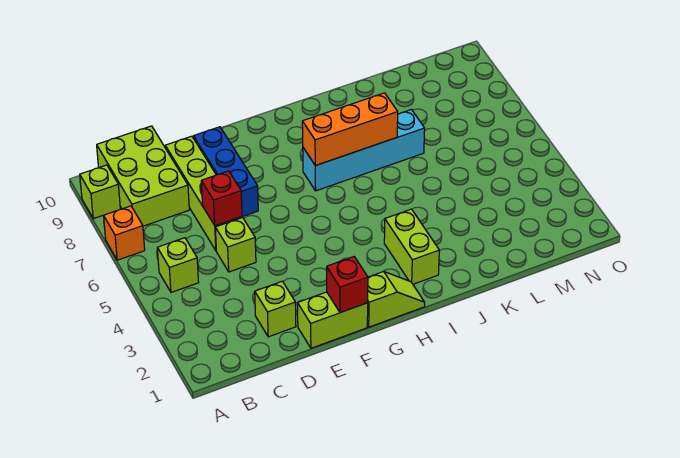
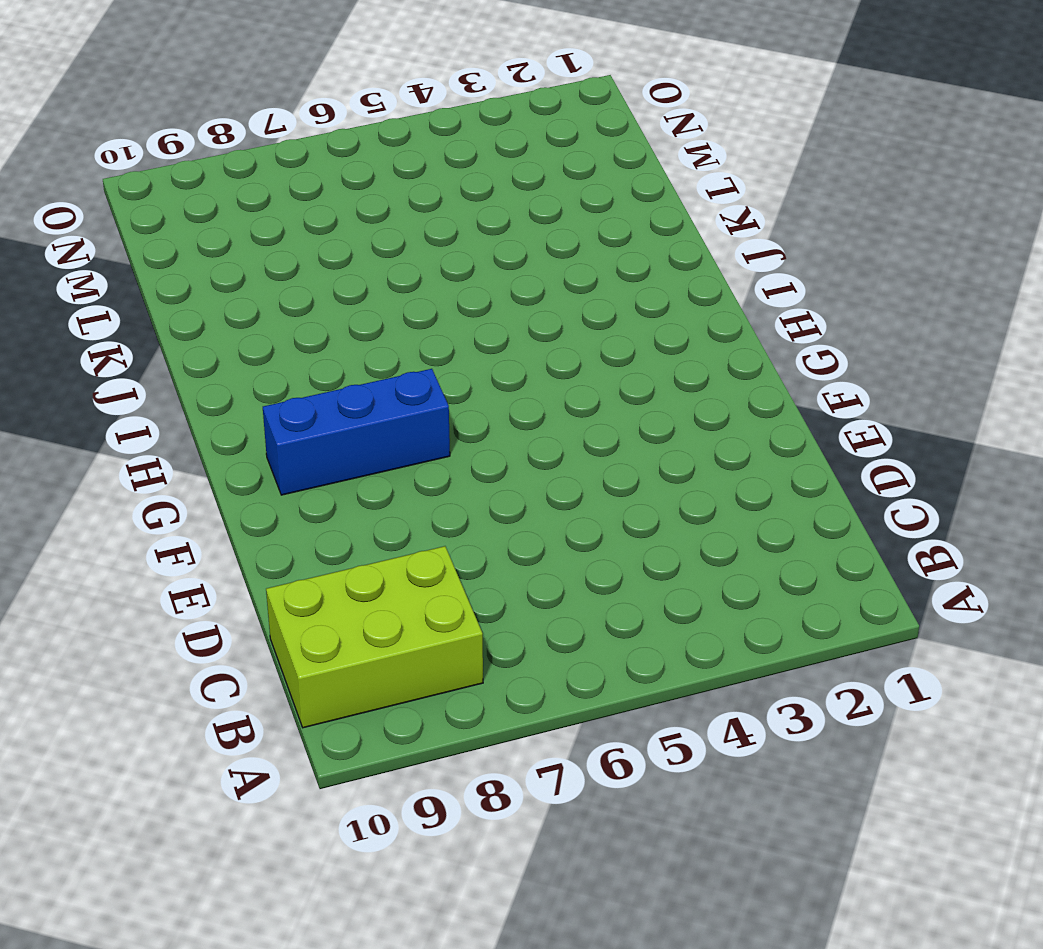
blue brick G7:G9 level 1 -> blue brick E7:E9 level 1
none -> orange brick A7 level 1
none -> lime brick A9 level 1
none -> lime brick B5 level 1

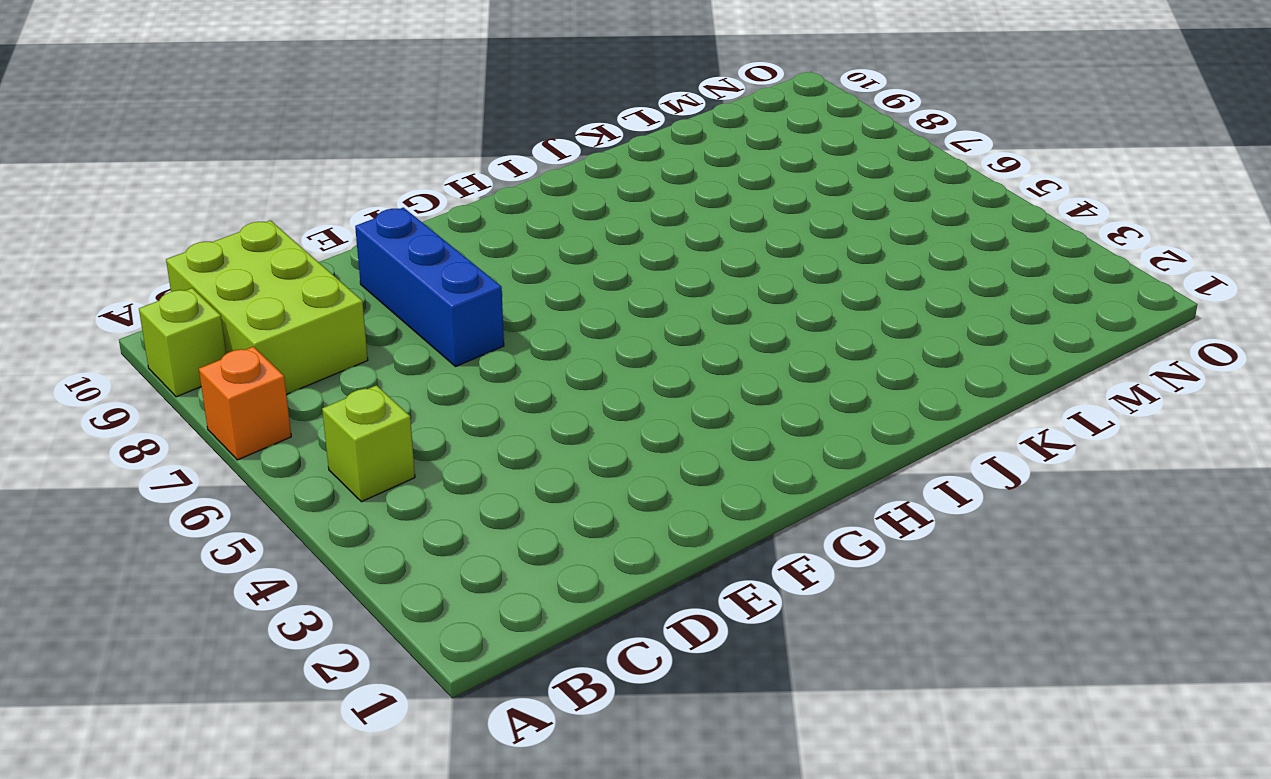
none -> lime brick D2 level 1
none -> lime brick D5 level 1
none -> lime brick D6:D9 level 1

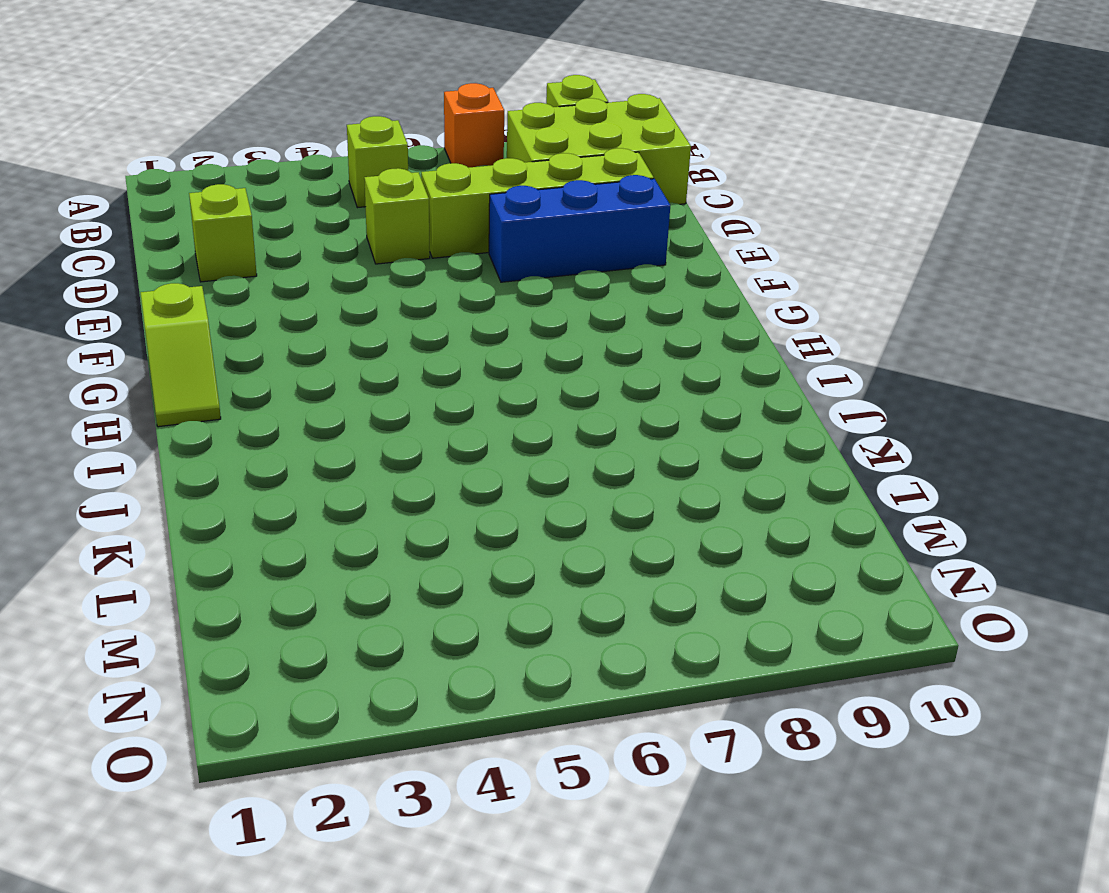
none -> lime brick E1:F1 level 1
none -> cyan brick H7:K7 level 1
none -> lime brick I2:I3 level 1

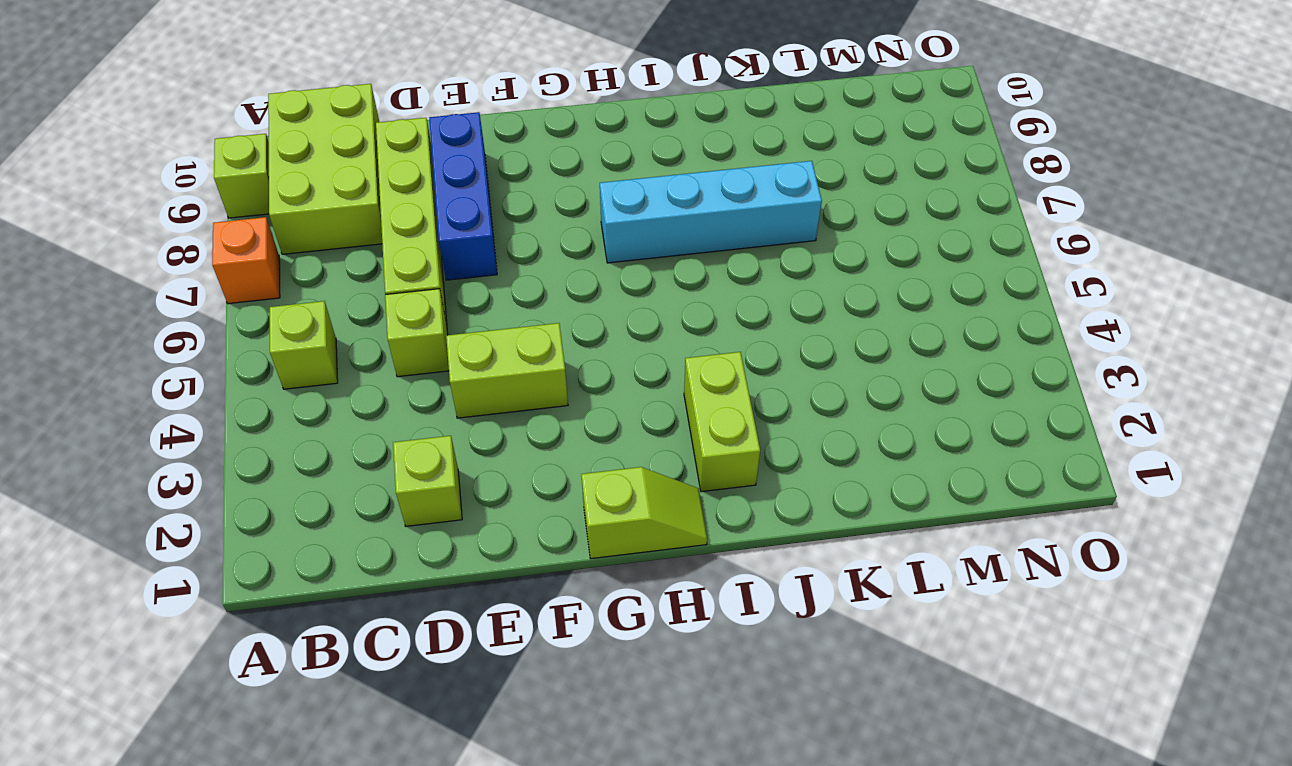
lime brick E4:F4 level 1 -> lime brick E1:F1 level 1
none -> red brick D6 level 2
none -> red brick F1 level 2
none -> orange brick H7:J7 level 2

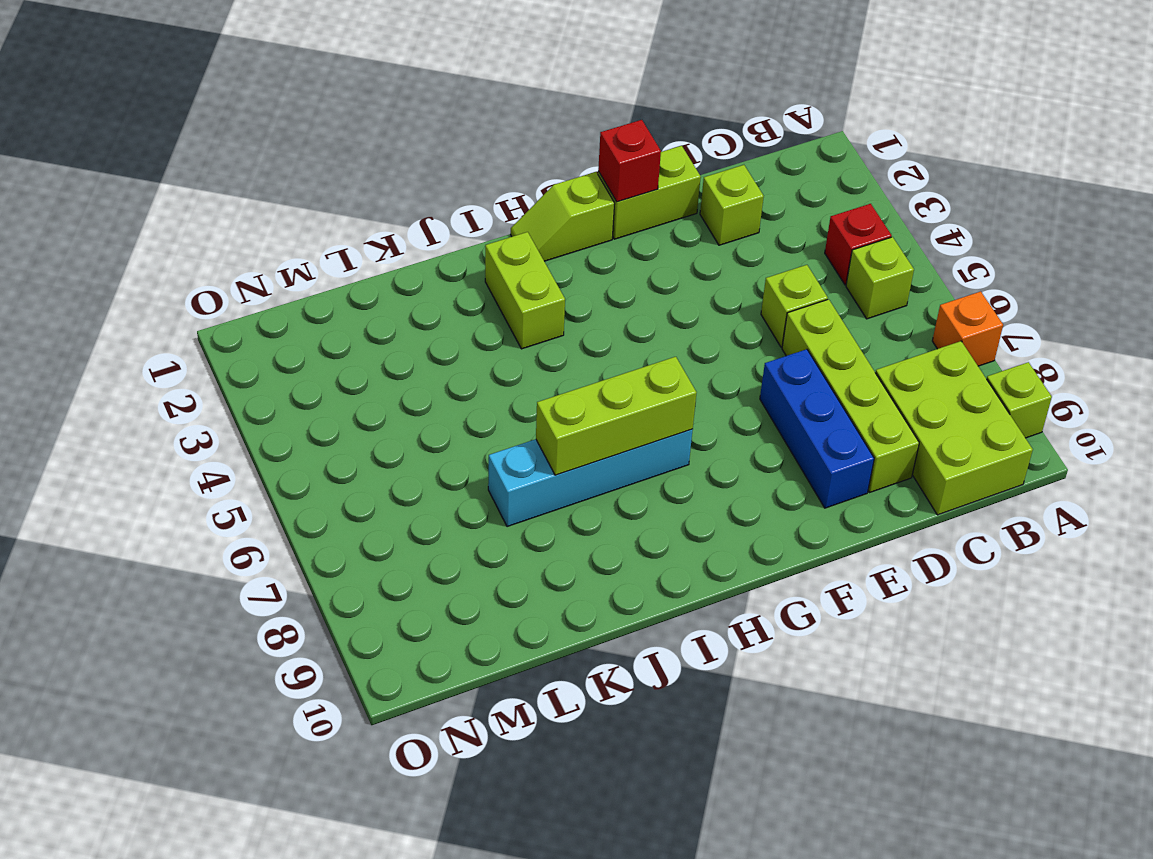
red brick B4 level 1 -> red brick D6 level 2
lime brick H7:J7 level 2 -> orange brick H7:J7 level 2

